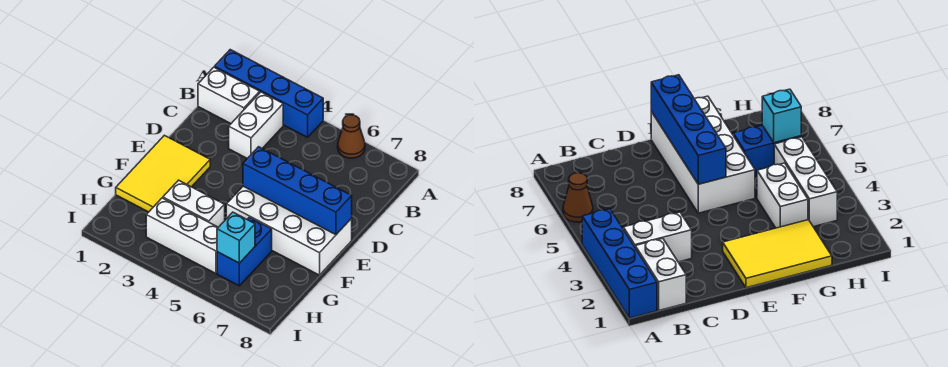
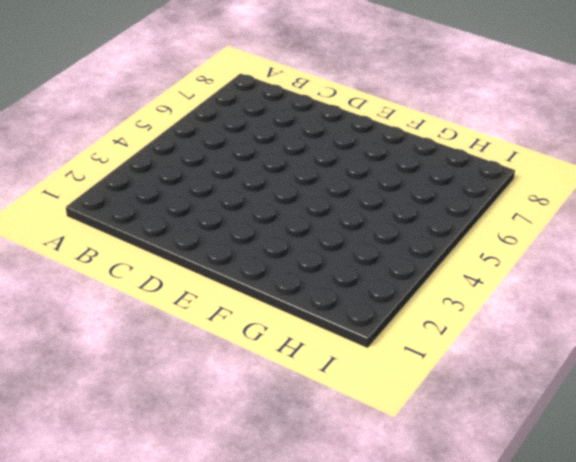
none -> blue brick A1:A4 level 1
none -> brown cone A6 level 1

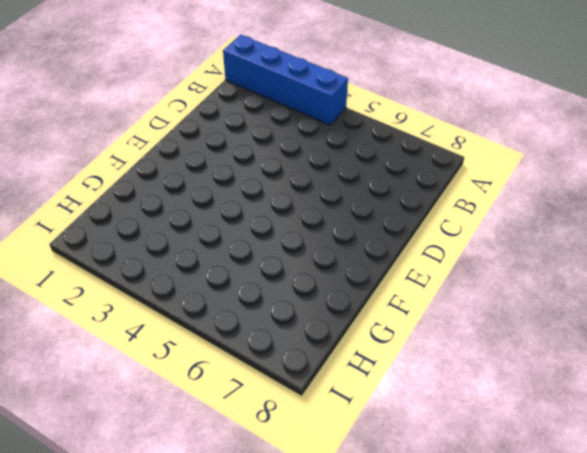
none -> brown cone A6 level 1
none -> white brick B1:B2 level 1

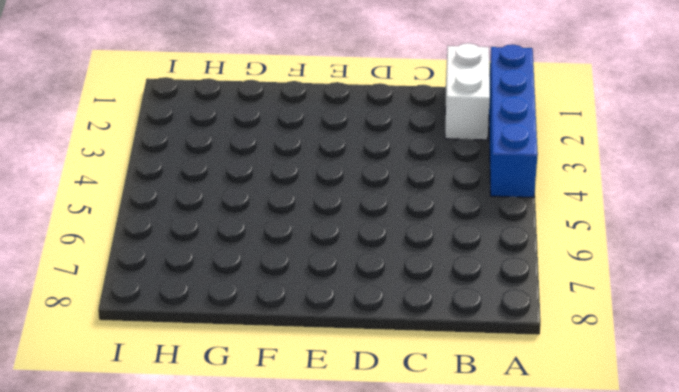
none -> brown cone A6 level 1
none -> white brick B3:C3 level 1

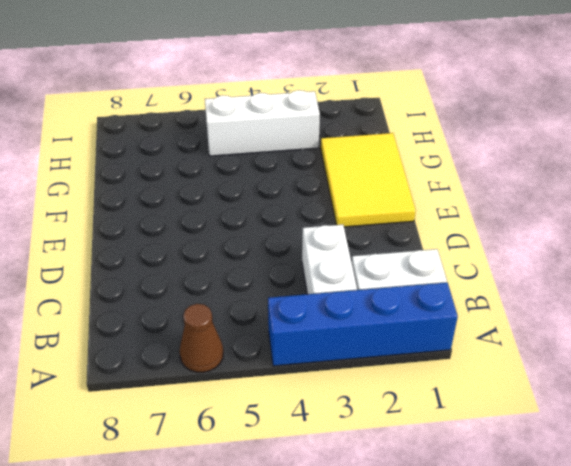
none -> white brick E5:F8 level 1
none -> white brick G3:G4 level 1

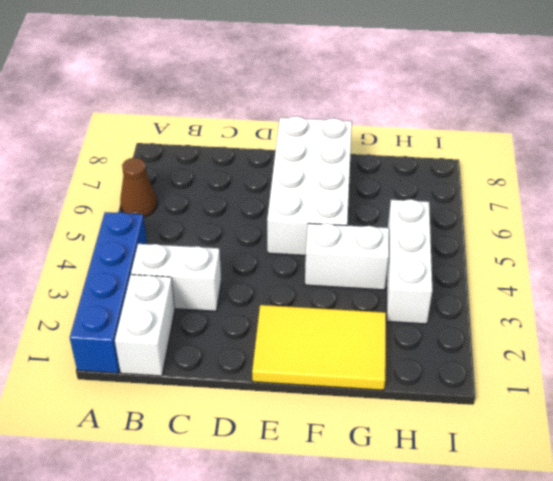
white brick F4:G4 level 1 -> white brick G3:G4 level 1
none -> blue brick G6:H6 level 1
none -> blue brick E5:E8 level 2

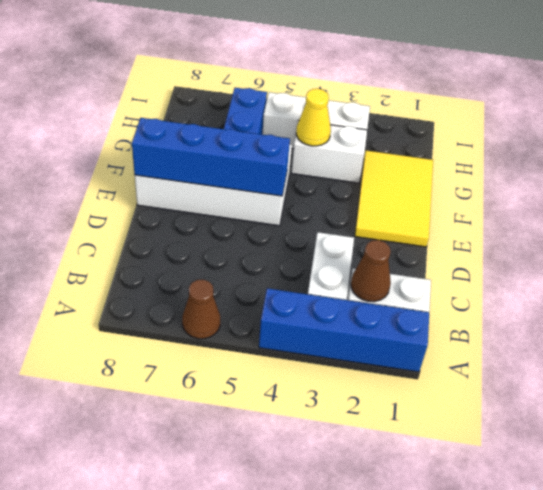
brown cone B2 level 2 -> none
yellow cone G4 level 2 -> none
none -> cyan brick H6 level 2

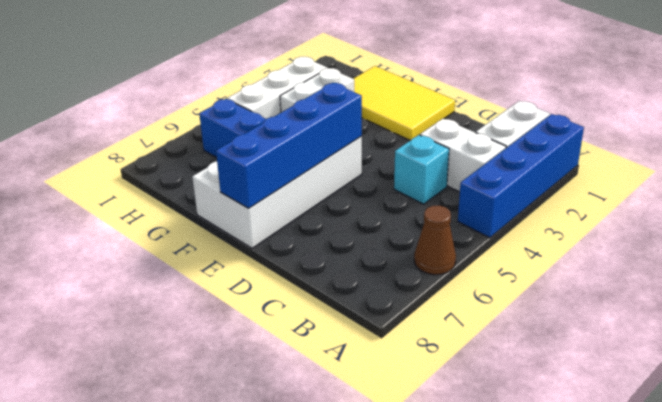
cyan brick C4 level 1 -> cyan brick H6 level 2

